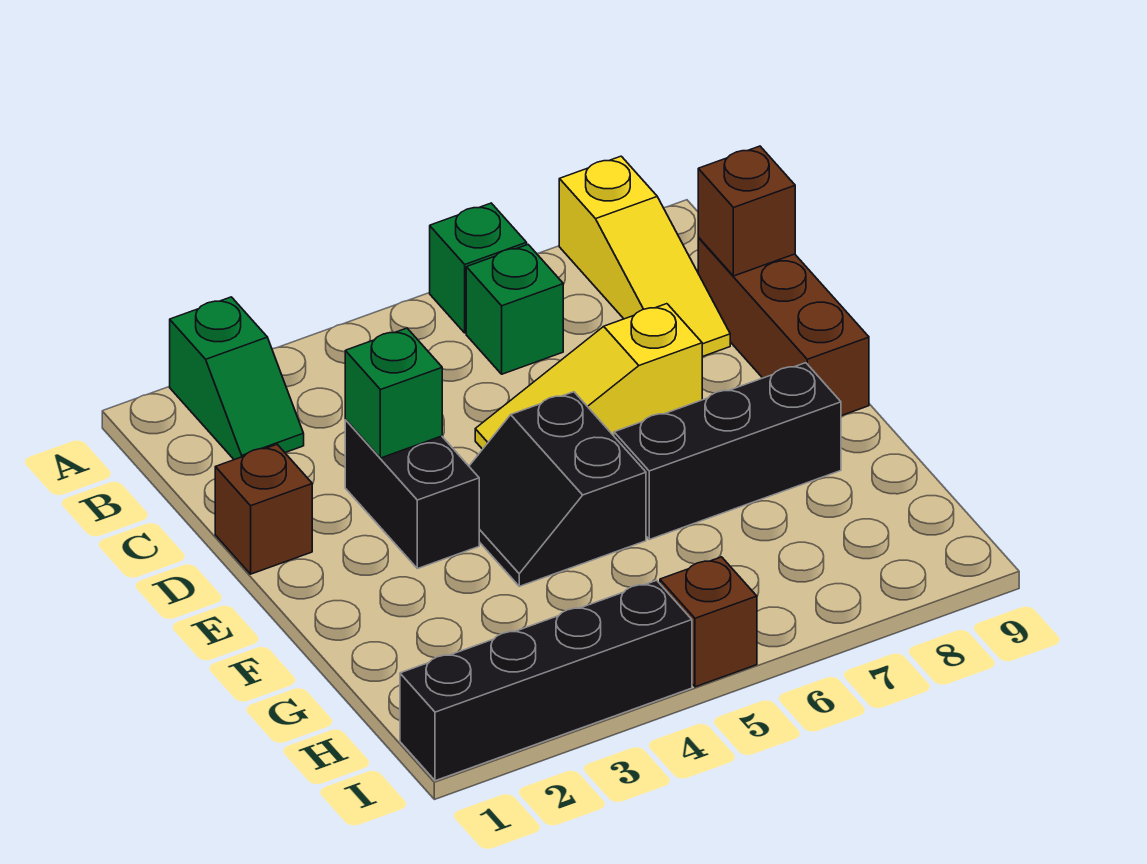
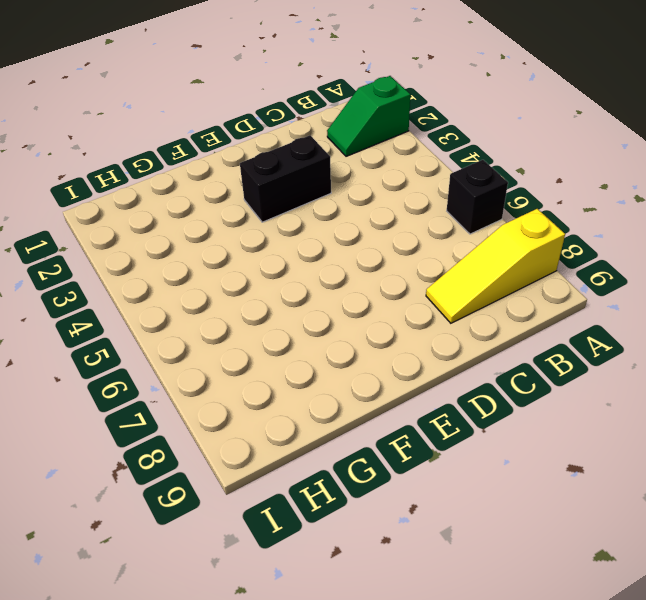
black brick A6 level 1 -> green brick A6 level 1
none -> green brick B6 level 1
none -> brown brick C9:E9 level 1
none -> brown brick D1 level 1

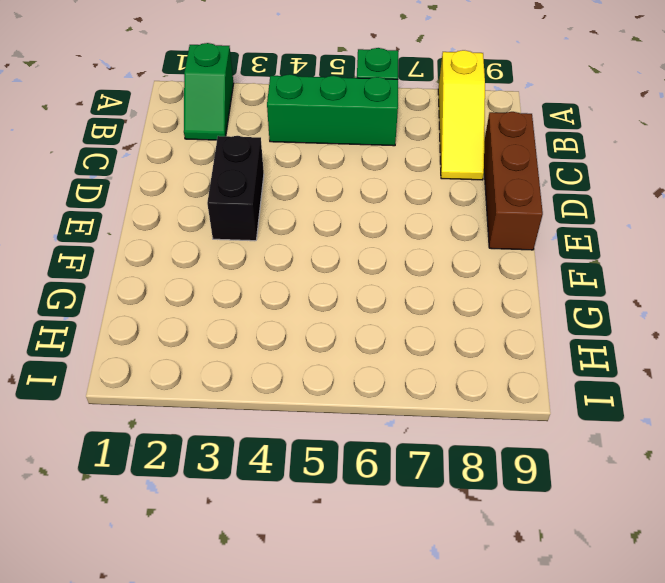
green brick B4:B6 level 1 -> green brick B6 level 1
none -> brown brick D1 level 1
none -> yellow slope D5:D7 level 1 top 7
none -> black slope E4:F5 level 1 top 5

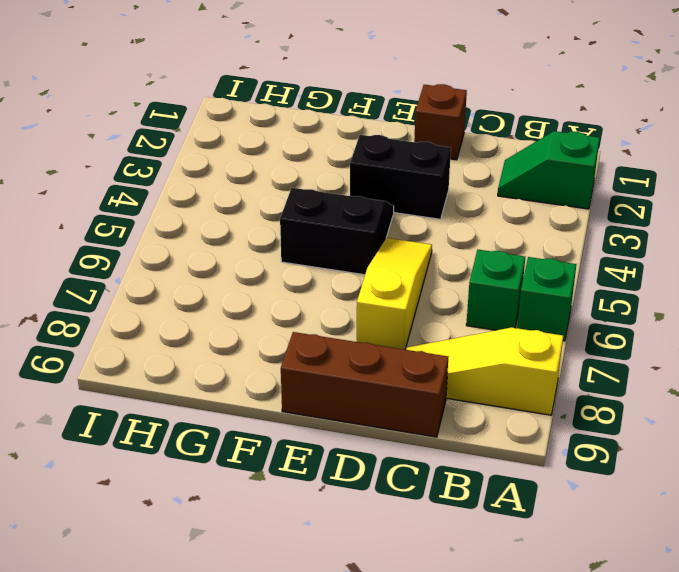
none -> black brick F6:F8 level 1
none -> black brick I1:I4 level 1
none -> brown brick I5 level 1

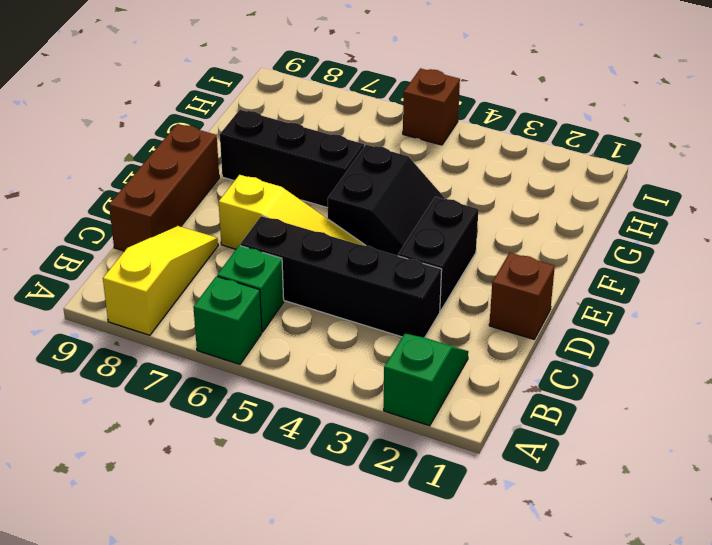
black brick C3:C6 level 1 -> black brick I1:I4 level 1
none -> brown brick C9 level 2
none -> green brick D3 level 2

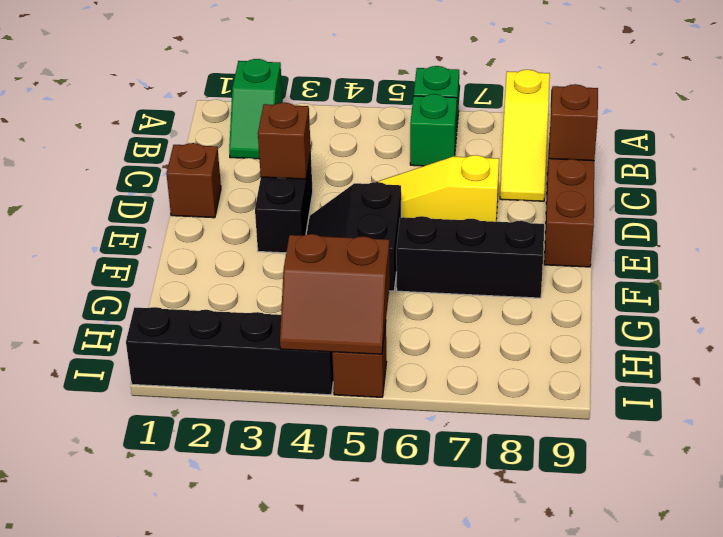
brown brick D3 level 2 -> green brick D3 level 2
brown slope H4:I5 level 2 top H -> none

